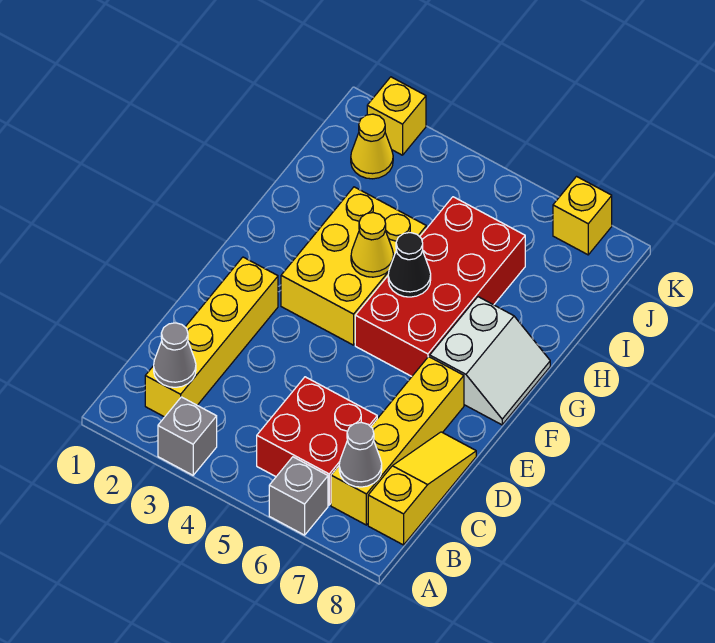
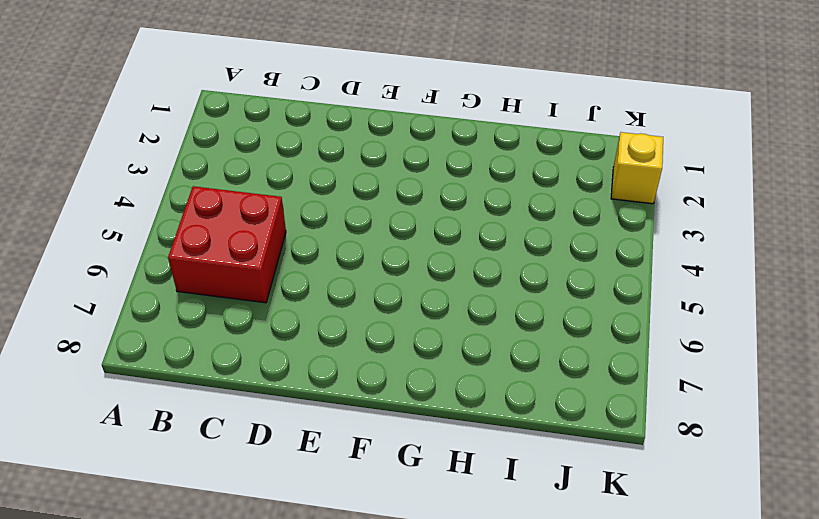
none -> grey brick A3 level 1
none -> grey brick A6 level 1
none -> yellow brick B2:E2 level 1

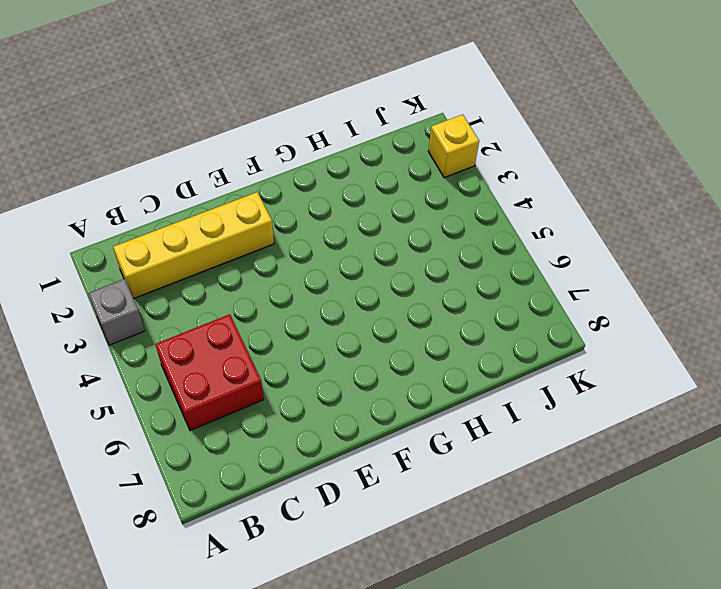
none -> grey brick A6 level 1
none -> yellow brick B7:E7 level 1
none -> yellow slope B8:D8 level 1 top B

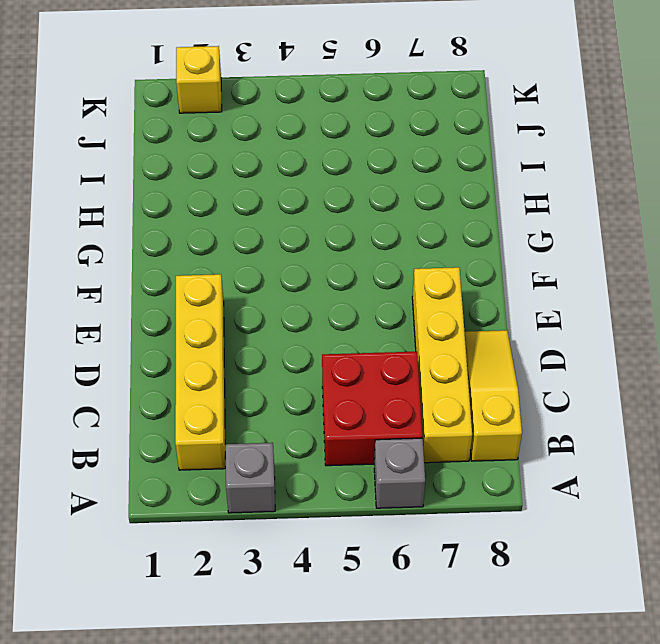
none -> yellow brick F3:H4 level 1
none -> red brick F5:I6 level 1
none -> white slope F7:G8 level 1 top 7

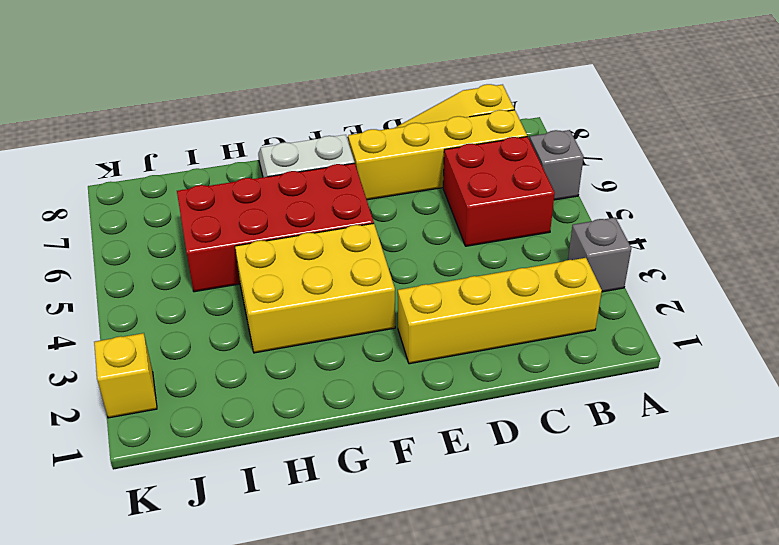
none -> yellow cone J2 level 1
none -> yellow brick K7 level 1
none -> grey cone B2 level 2

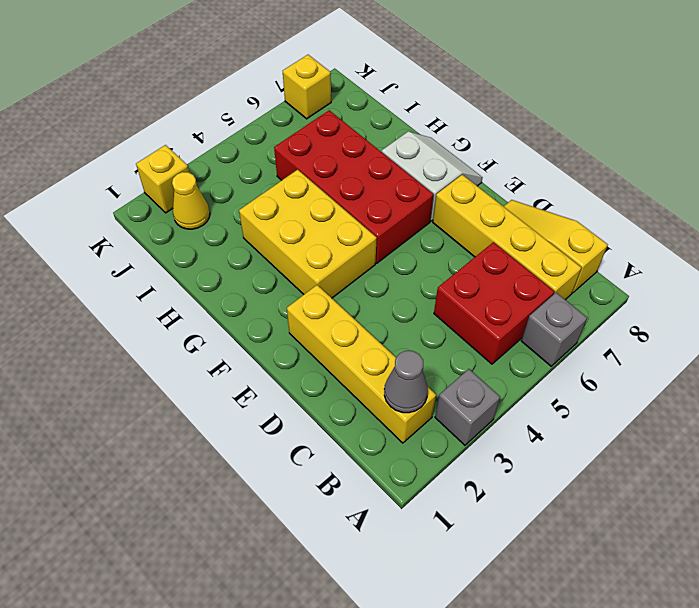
none -> grey cone B7 level 2
none -> yellow cone G4 level 2
none -> black cone G5 level 2

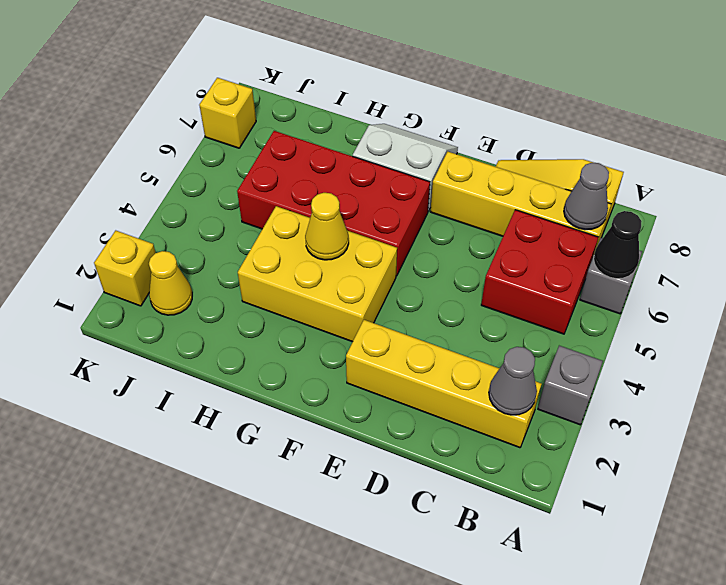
black cone A6 level 2 -> black cone G5 level 2

